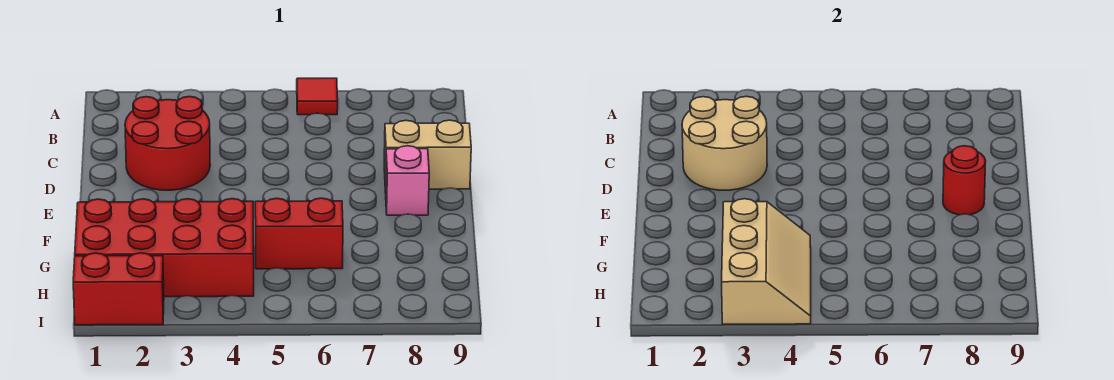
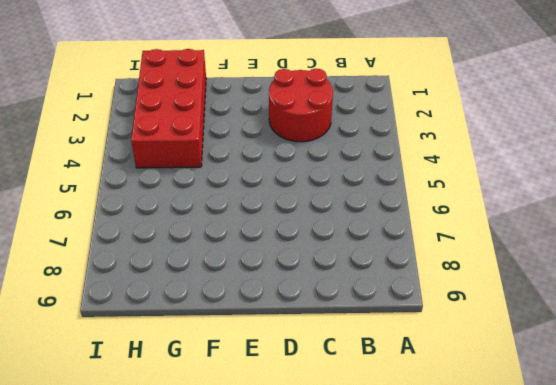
none -> red tile A6 level 1
none -> tan brick D8:D9 level 1

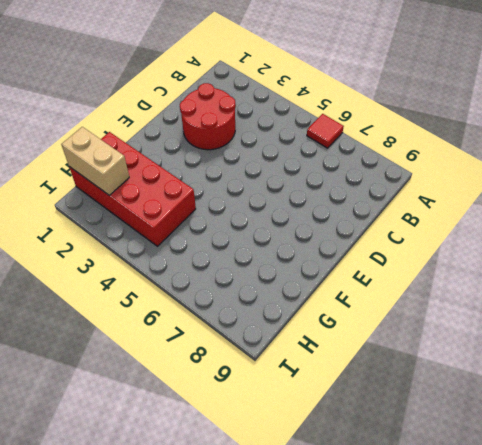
tan brick H1:H2 level 2 -> tan brick D8:D9 level 1
none -> pink brick E8 level 1
none -> red brick G5:G6 level 1

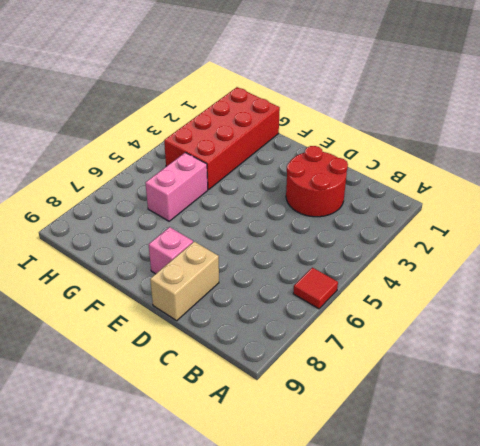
pink brick G5:G6 level 1 -> red brick G5:G6 level 1
none -> red brick I1:I2 level 1
none -> tan round brick C2:D3 level 2

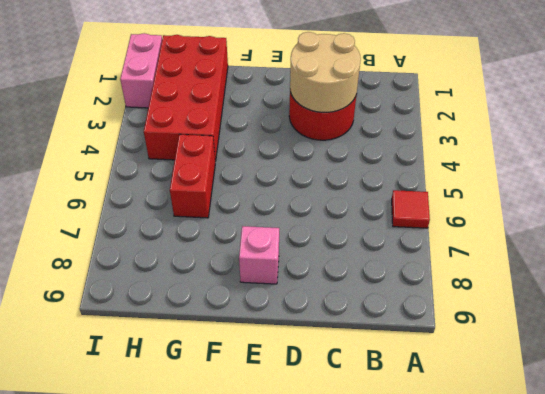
pink brick I1:I2 level 1 -> red brick I1:I2 level 1
none -> tan brick D8:D9 level 1
none -> red round brick E8 level 2

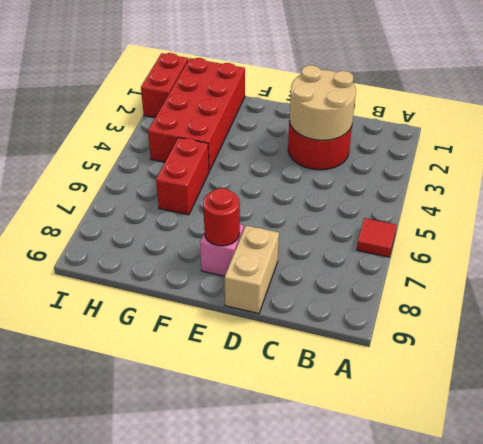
none -> tan slope G3:I4 level 2 top 3

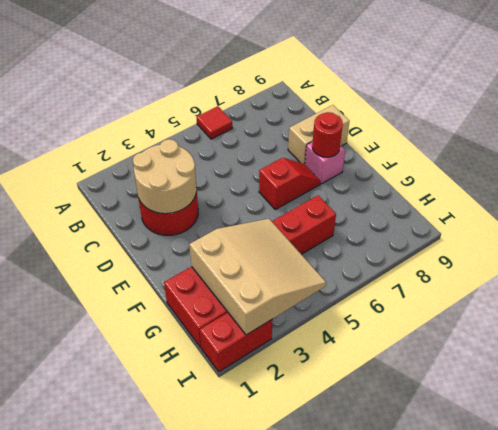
red slope E6:E7 level 1 top 6 -> none
tan slope G2:I4 level 2 top 2 -> tan slope G3:I4 level 2 top 3

